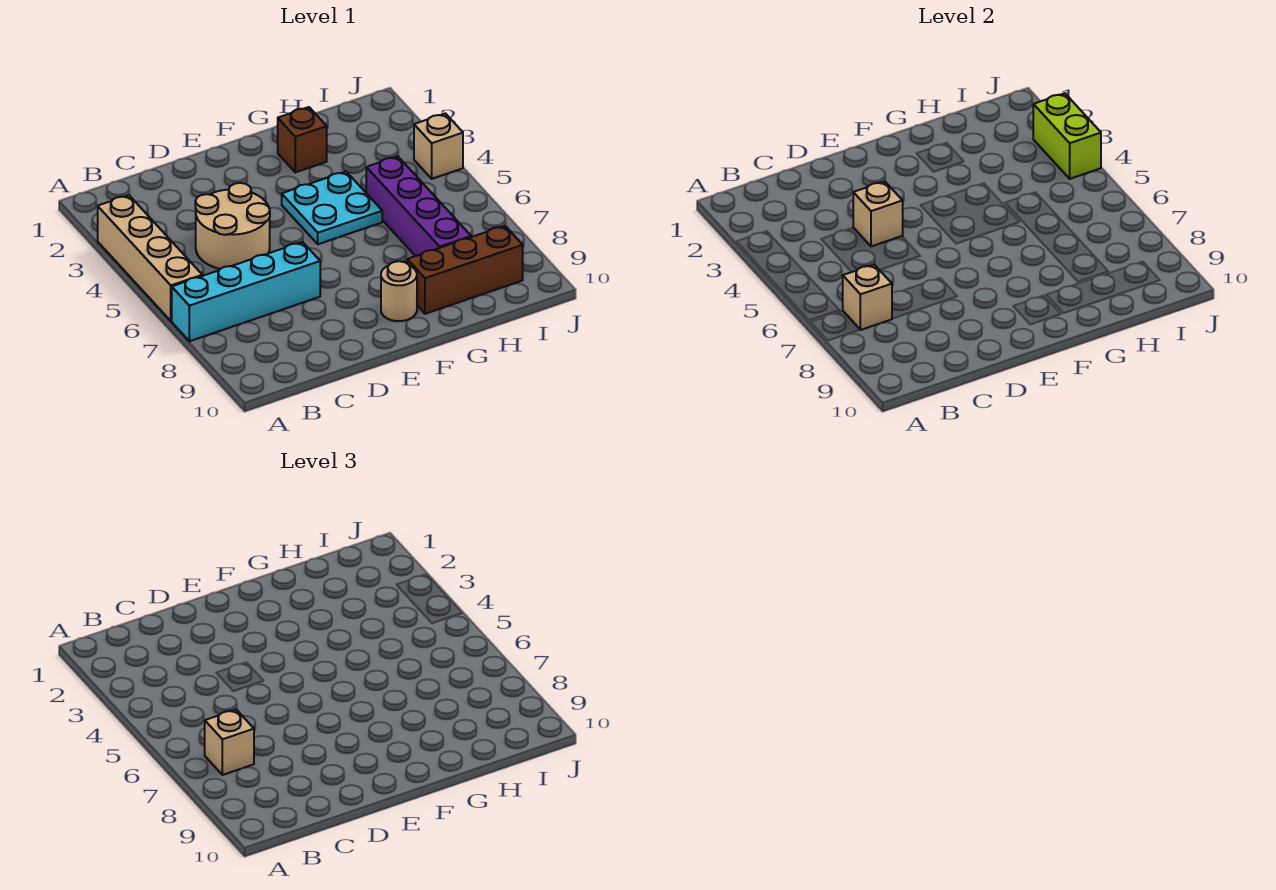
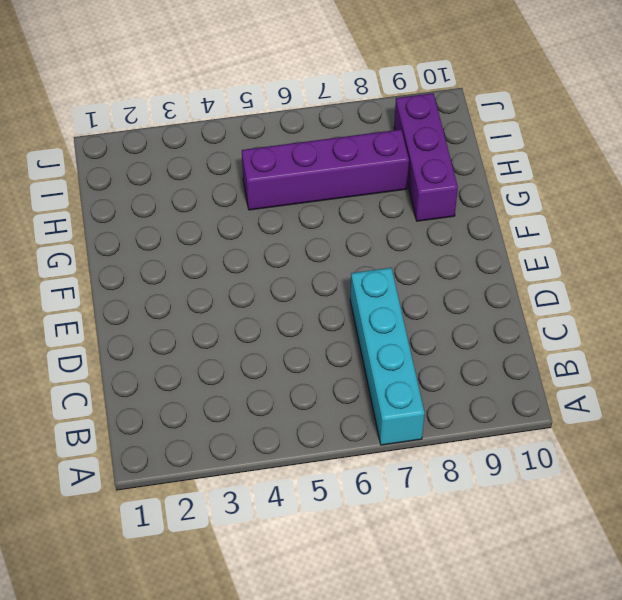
purple brick G9:I9 level 1 -> brown brick G9:I9 level 1
none -> tan brick A3:A6 level 1
none -> tan round brick C4:D5 level 1
none -> cyan plate F4:G5 level 1

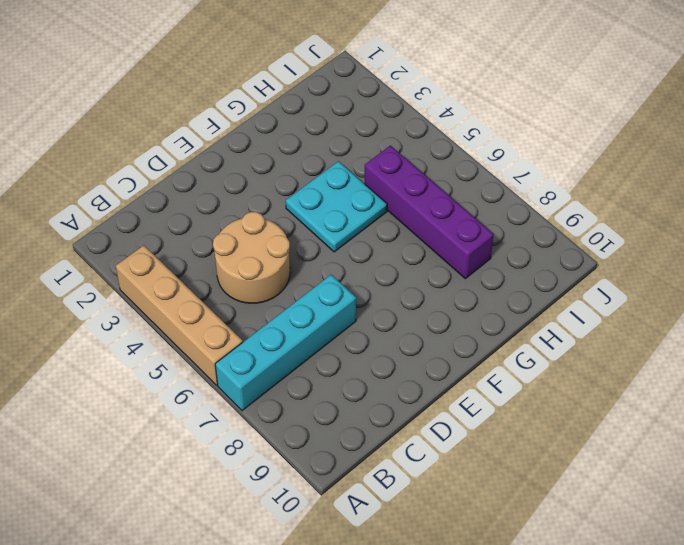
none -> tan round brick F9 level 1
none -> brown brick G2 level 1
none -> brown brick G9:I9 level 1

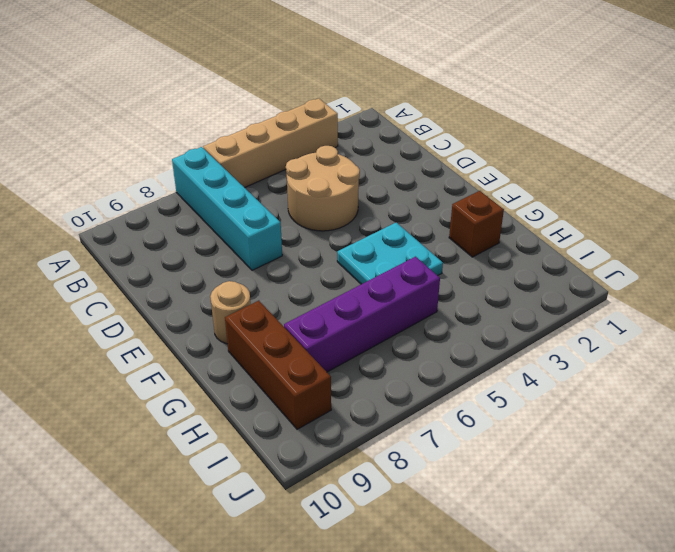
none -> tan brick J4 level 1
none -> tan brick B7 level 2
none -> tan brick D4 level 2

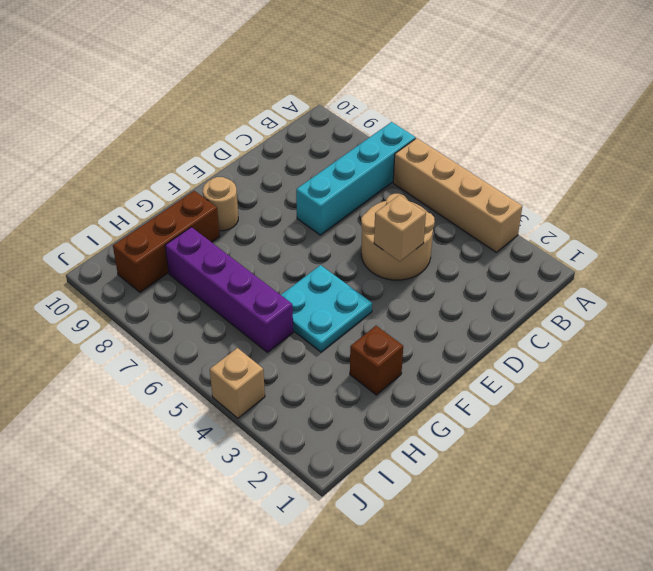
none -> tan brick B7 level 2
none -> lime brick J3:J4 level 2
none -> tan brick B7 level 3

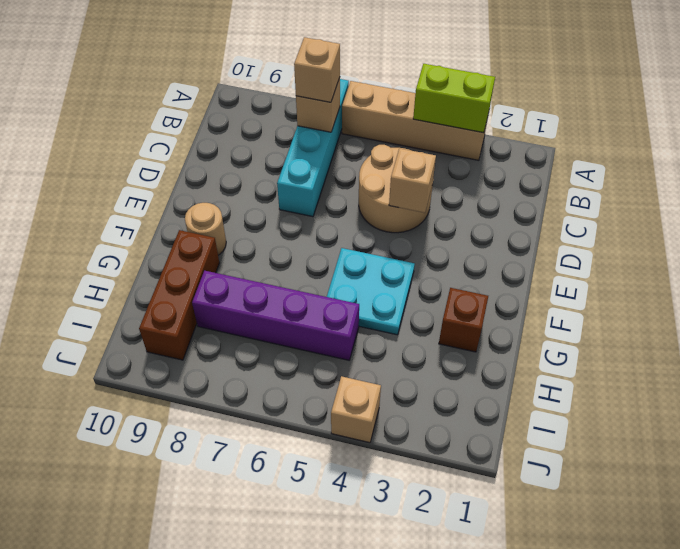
lime brick A3:A4 level 2 -> lime brick J3:J4 level 2

